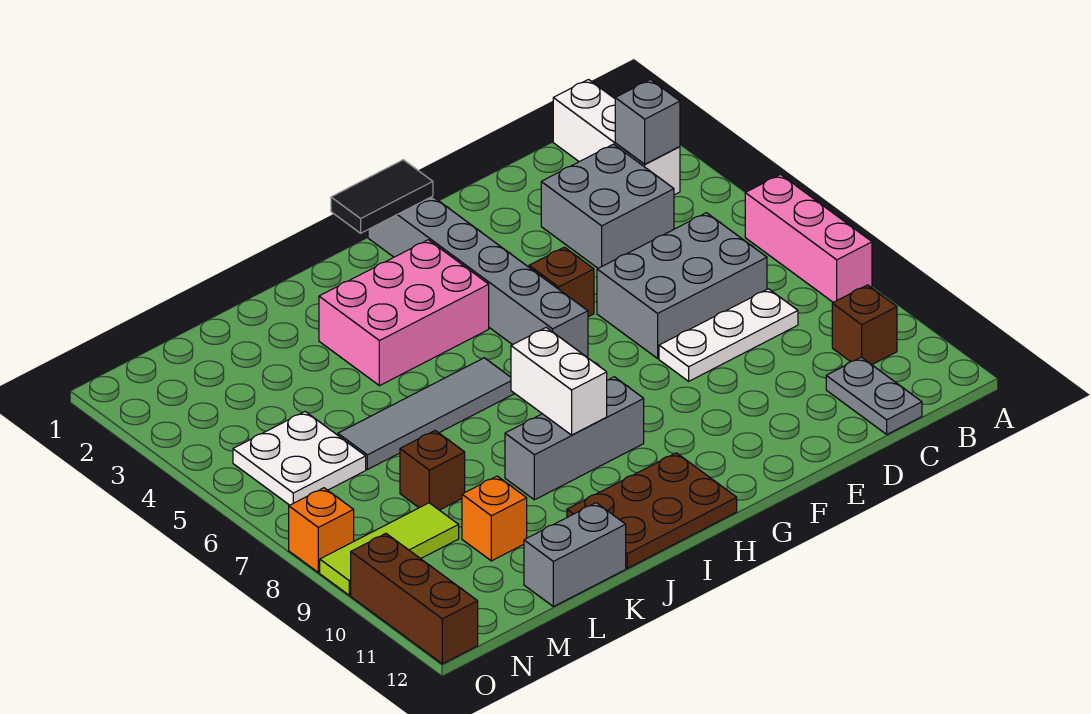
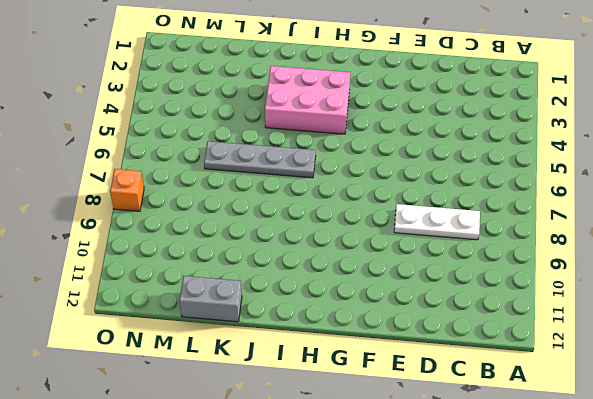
grey plate I6:L6 level 1 -> grey tile I6:L6 level 1
none -> pink brick A6:A8 level 1
none -> white brick B1:B3 level 1
none -> brown brick B10 level 1

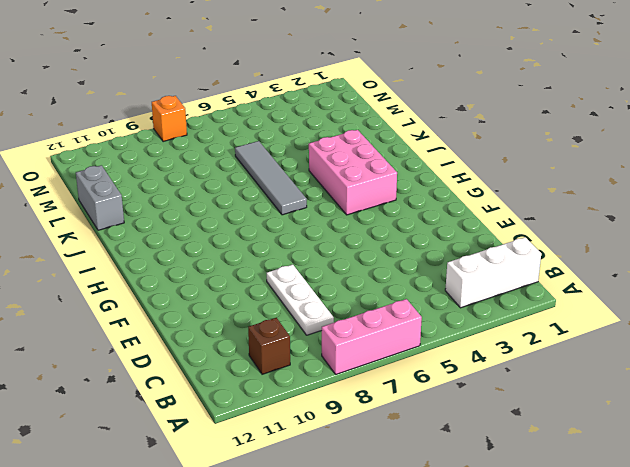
none -> grey brick C3:D4 level 1
none -> grey brick C6:E7 level 1
none -> grey plate C11:C12 level 1

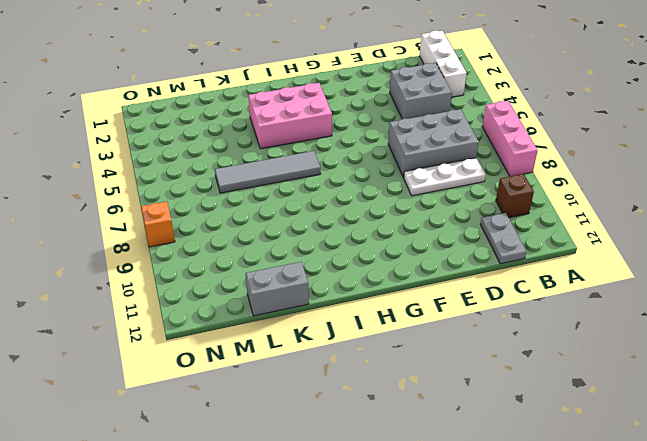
none -> brown brick F5 level 1
none -> grey brick G1:G6 level 1
none -> grey brick H9:J9 level 1

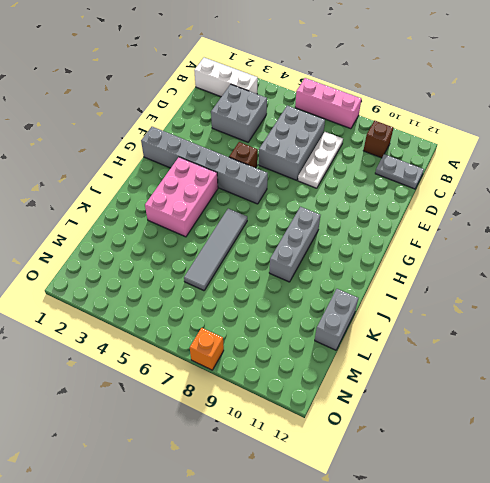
none -> brown plate H11:J12 level 1
none -> brown brick L8 level 1
none -> orange brick L10 level 1

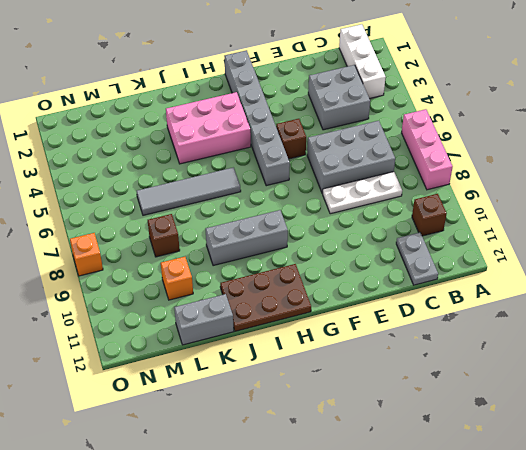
none -> white plate M5:N6 level 1
none -> lime tile M9:O9 level 1
none -> brown brick O10:O12 level 1

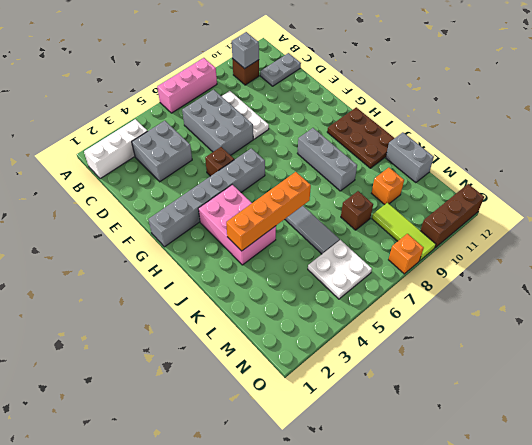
grey brick B10 level 2 -> grey brick B3 level 2
orange brick J3:J6 level 2 -> none
none -> black tile G1:H1 level 2
none -> white brick I8:I9 level 2

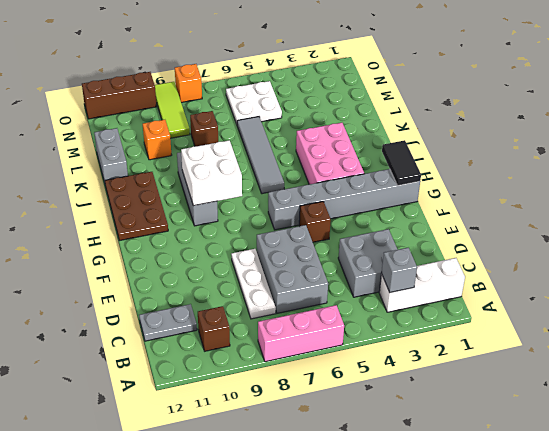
white brick H8:I9 level 2 -> white brick I8:I9 level 2

